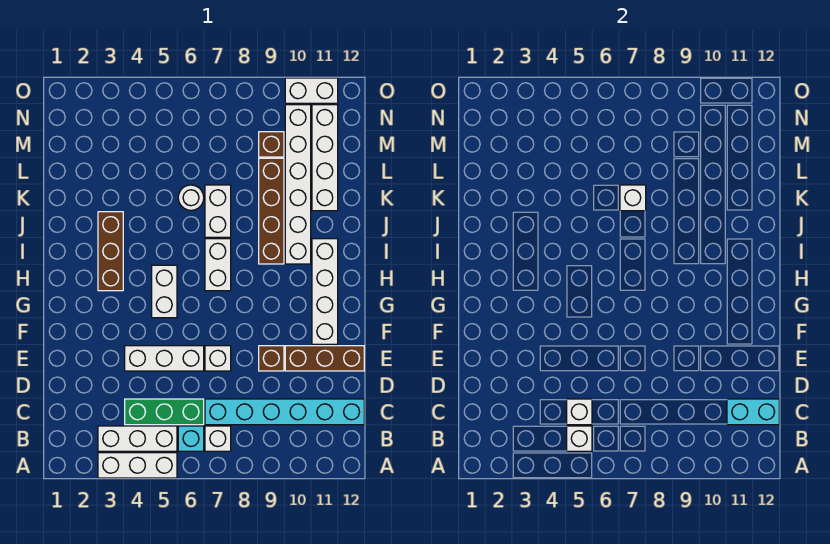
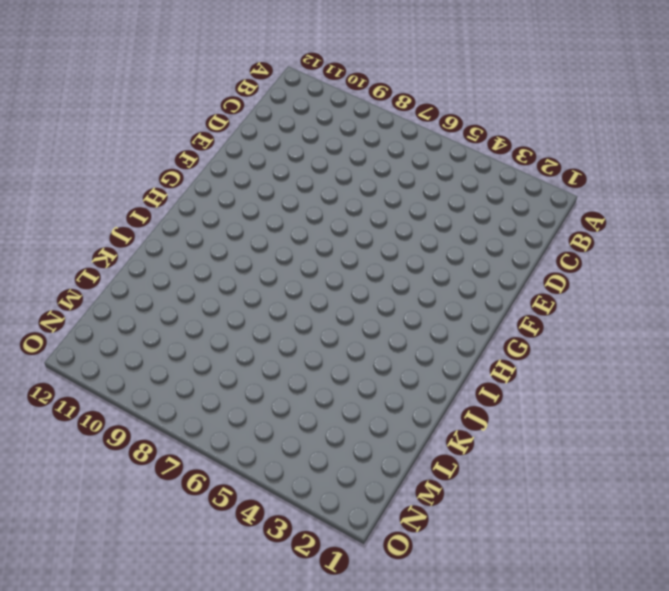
none -> white brick A3:A5 level 1
none -> white brick B3:B5 level 1
none -> cyan brick B6 level 1

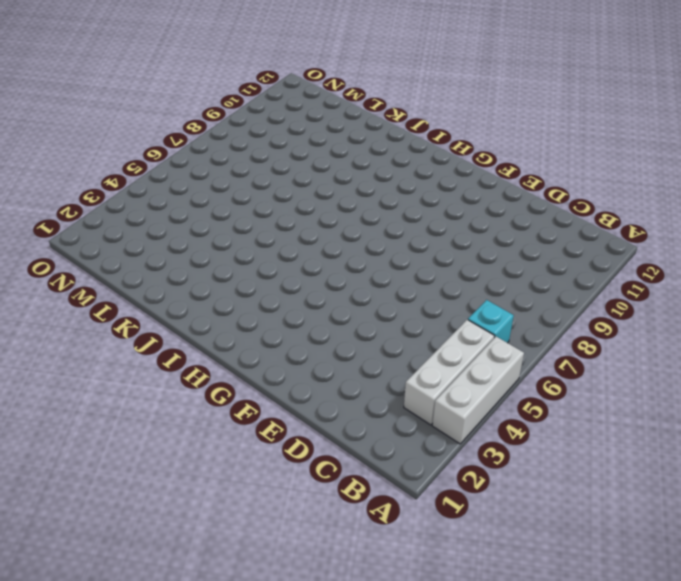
none -> white brick B7 level 1
none -> green brick C4:C6 level 1
none -> cyan brick C7:C12 level 1

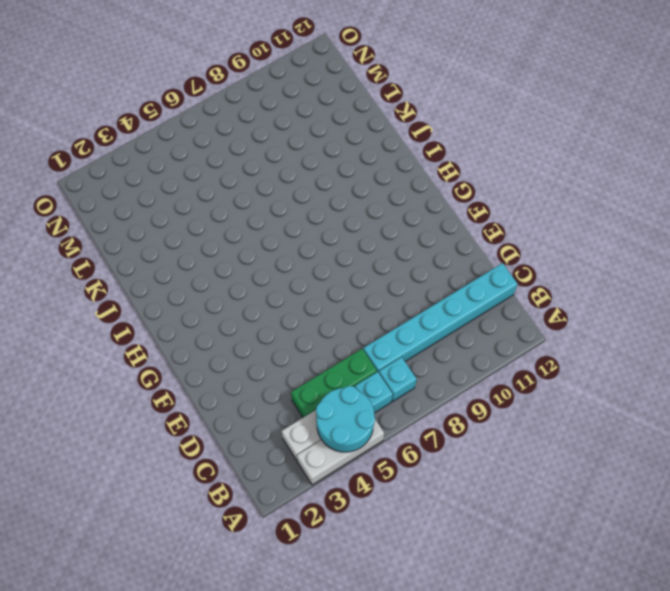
cyan round brick A4:B5 level 2 -> white brick B5 level 2
cyan brick B7 level 1 -> white brick B7 level 1
none -> white brick E4:E6 level 1
none -> white brick E7 level 1
none -> brown brick E9 level 1

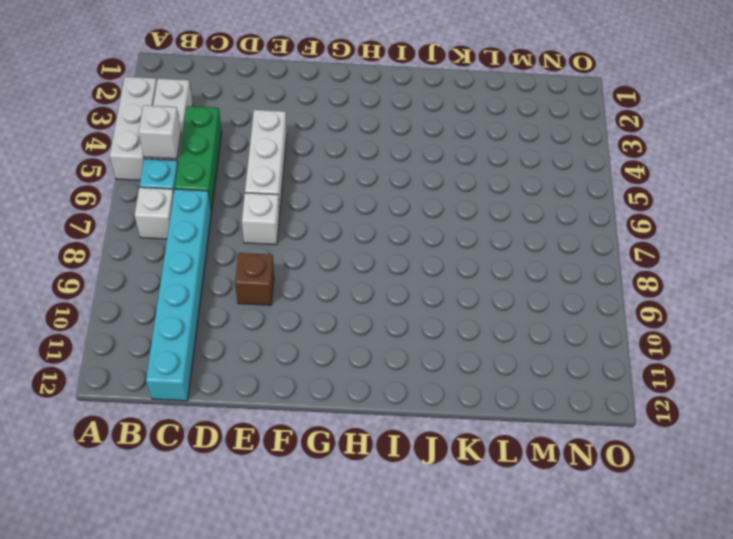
none -> brown brick E10:E12 level 1
none -> white brick F11:I11 level 1
none -> white brick G5:H5 level 1

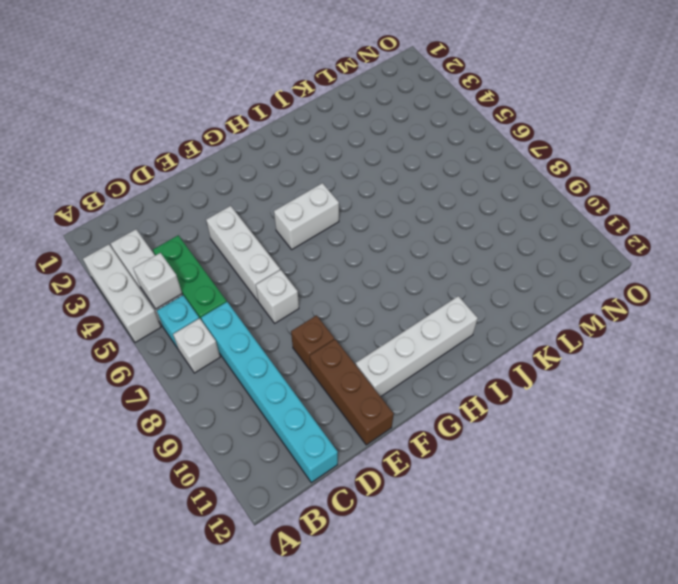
none -> brown brick H3:J3 level 1
none -> white brick H7:I7 level 1
none -> brown brick I9:L9 level 1

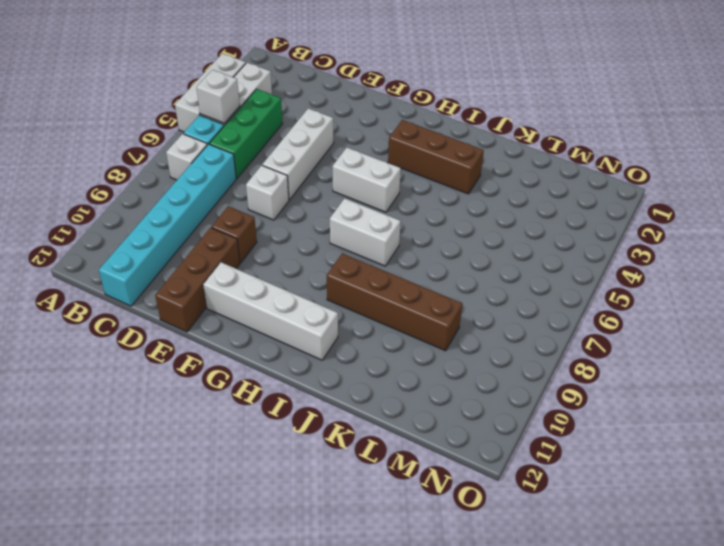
none -> white brick I10:N10 level 1
none -> white brick J7:K7 level 1
none -> white round brick K6 level 1

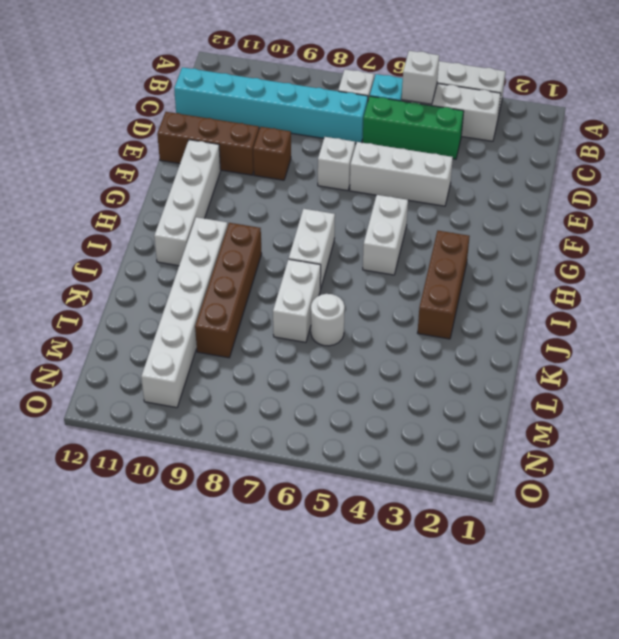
none -> white brick K11:N11 level 1
none -> brown brick M9 level 1
none -> white brick O10:O11 level 1

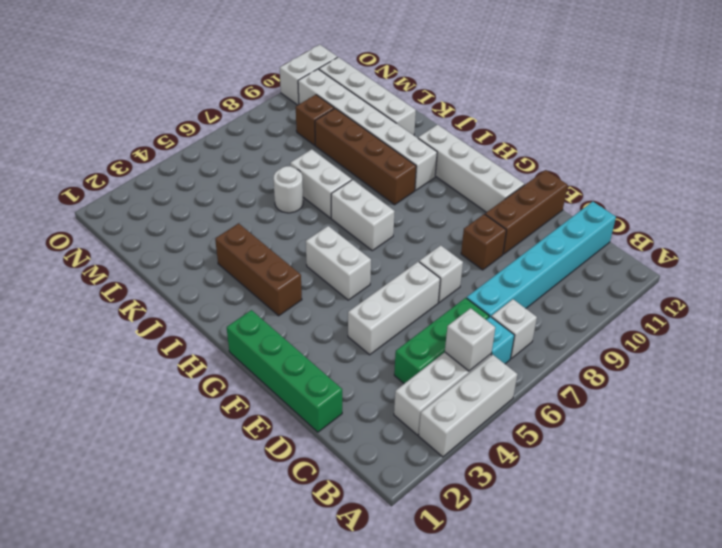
green brick D1:G1 level 1 -> none
none -> white brick C5 level 2
none -> cyan brick C11:C12 level 2
none -> white brick K7 level 2

